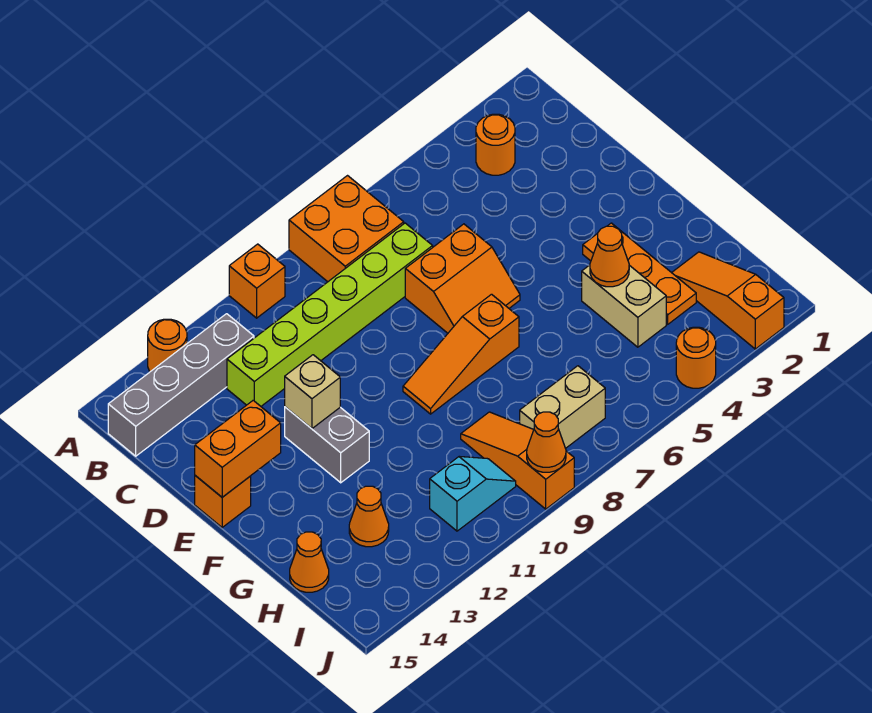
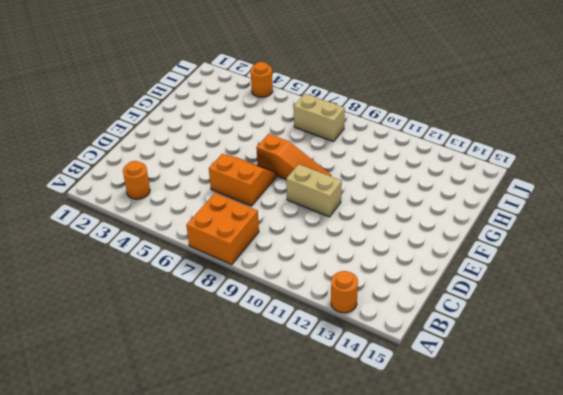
tan brick E9:E10 level 1 -> tan brick G4:H4 level 1
none -> orange brick A10 level 1
none -> grey brick B12:B15 level 1
none -> lime brick C7:C12 level 1

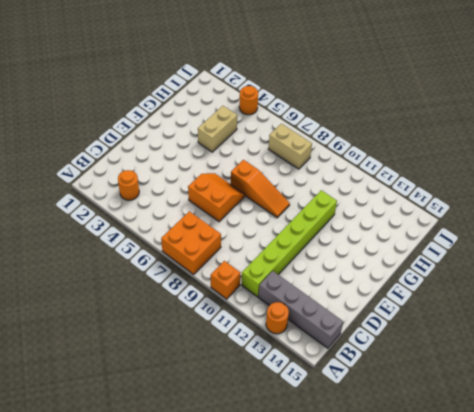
lime brick B11:G11 level 1 -> lime brick C7:C12 level 1
none -> grey brick E12:F12 level 1
none -> orange brick E15 level 1
none -> orange plate F3:H3 level 1

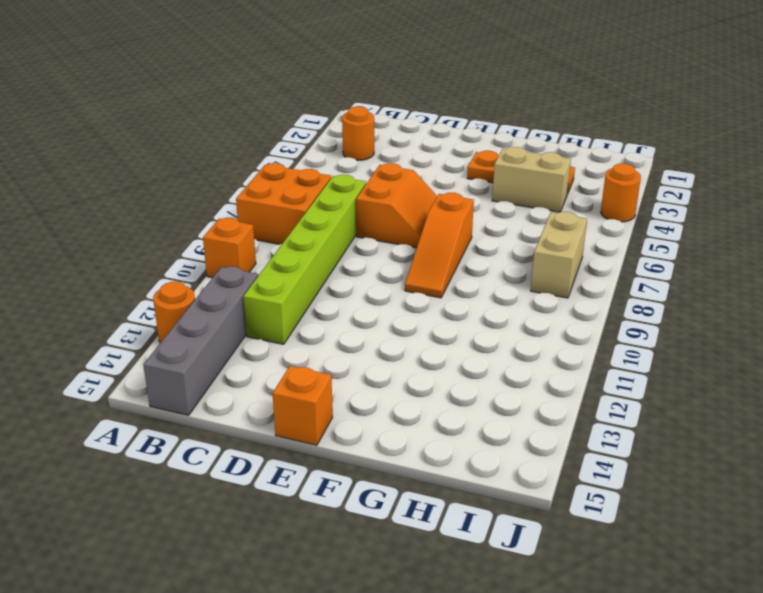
none -> grey brick E12:F12 level 1
none -> orange slope H2:J2 level 1 top J
none -> orange slope H9:J9 level 1 top J

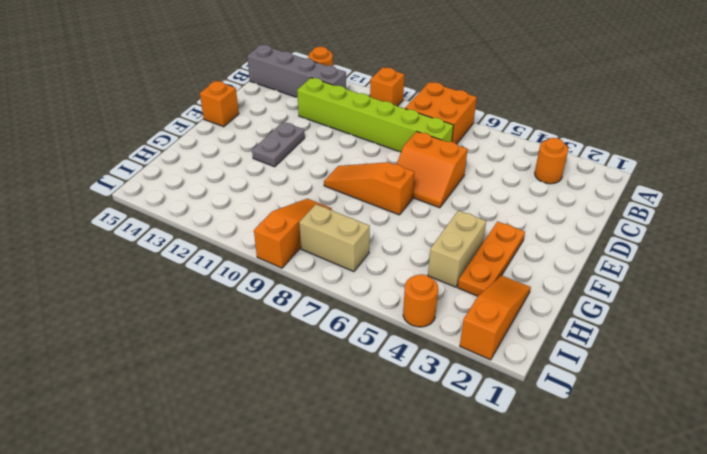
grey plate E12:F12 level 1 -> grey brick E12:F12 level 1
none -> orange cone H13 level 1
none -> orange cone H15 level 1
none -> cyan slope I10:I11 level 1 top 11

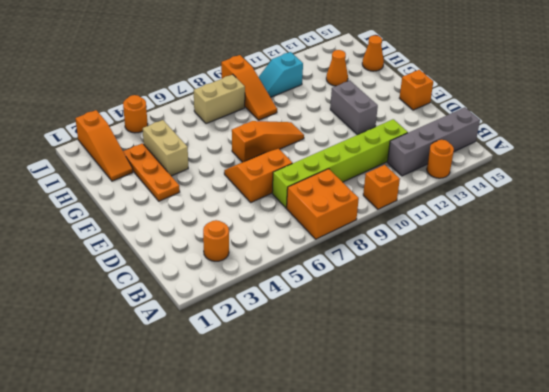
none -> tan brick E12 level 2
none -> orange brick E14:E15 level 2
none -> orange cone G4 level 2

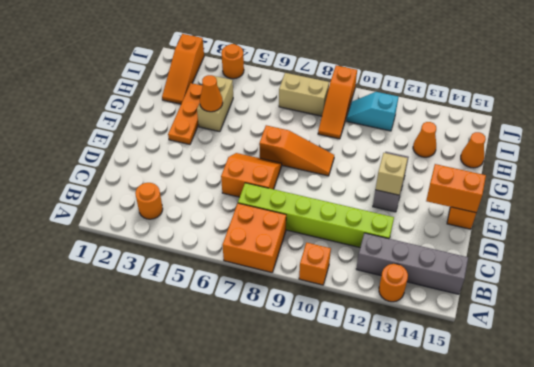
none -> orange cone J9 level 2

